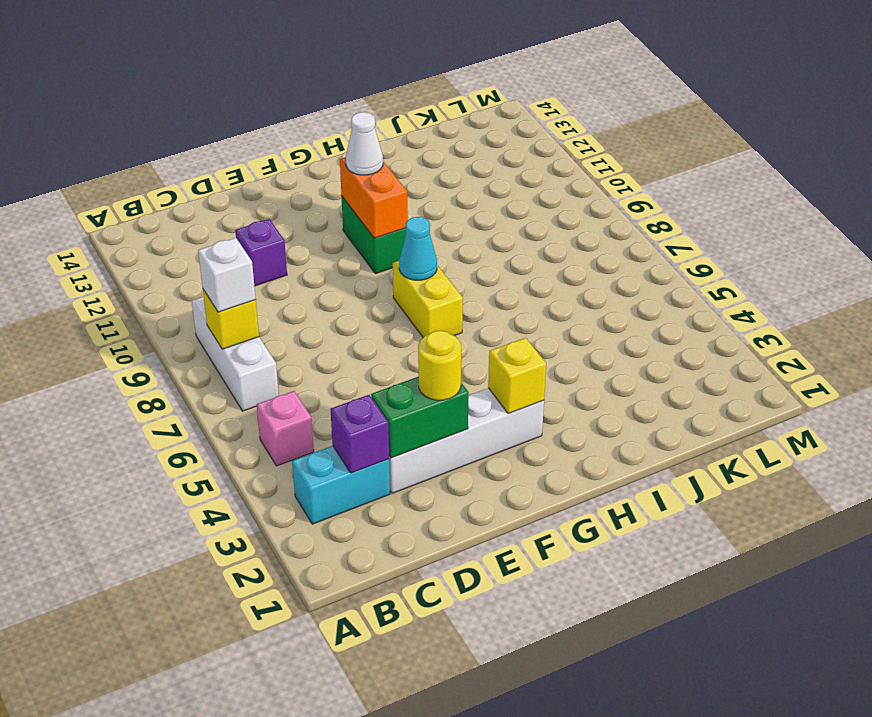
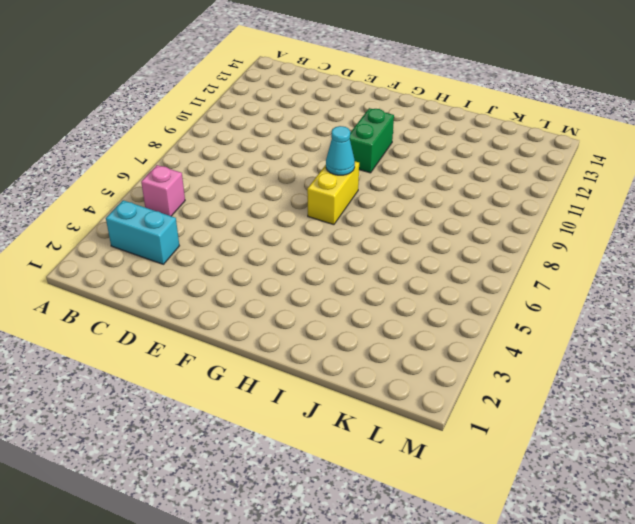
none -> white brick B7:B9 level 1
none -> white brick D3:G3 level 1
none -> purple brick D11 level 1

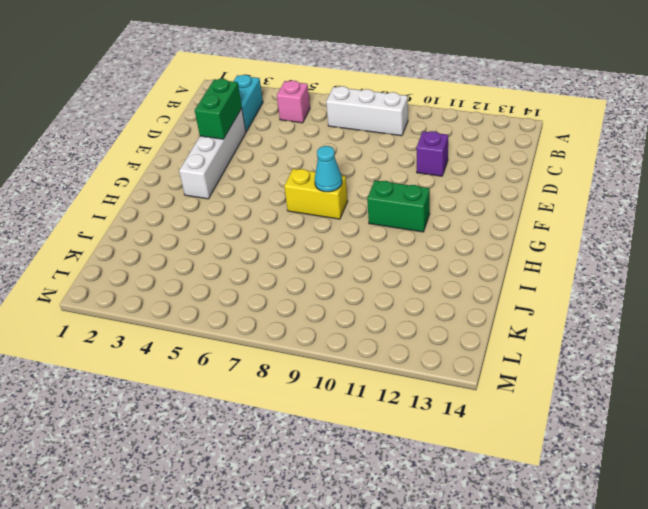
none -> yellow brick B8 level 2
none -> purple brick C3 level 2
none -> yellow brick G3 level 2

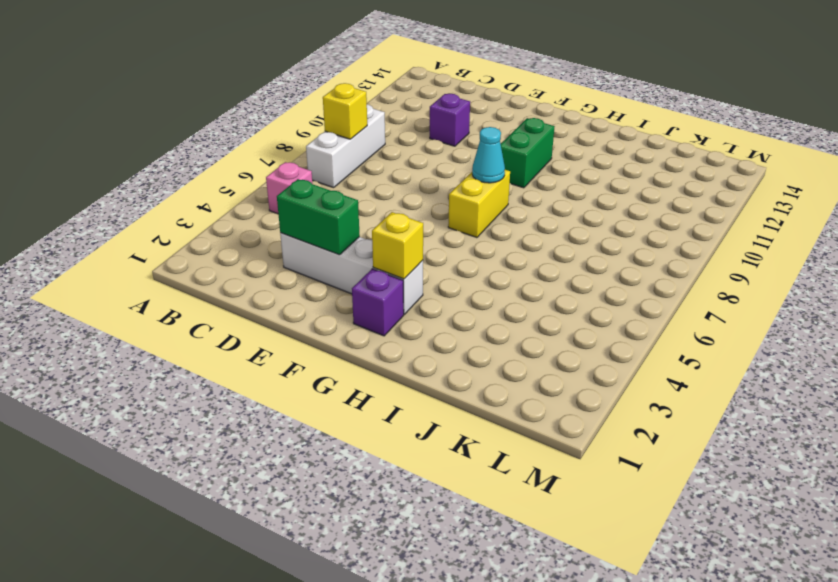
purple brick G2 level 1 -> purple brick C3 level 2
none -> cyan brick B3:C3 level 1
none -> orange brick G10:G11 level 2
none -> white brick B8 level 3

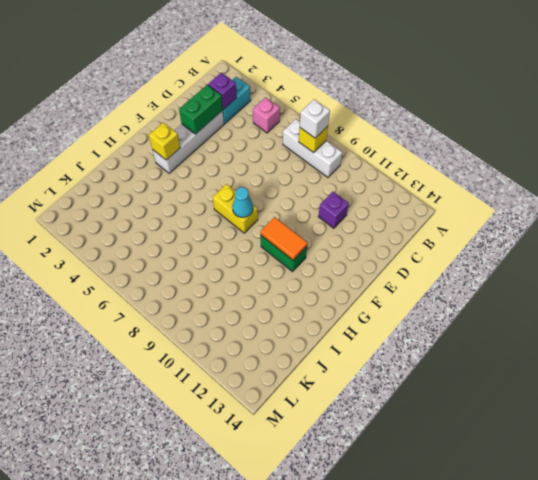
orange tile G10:G11 level 2 -> orange brick G10:G11 level 2
none -> yellow round brick E3 level 3
none -> white cone G11 level 3

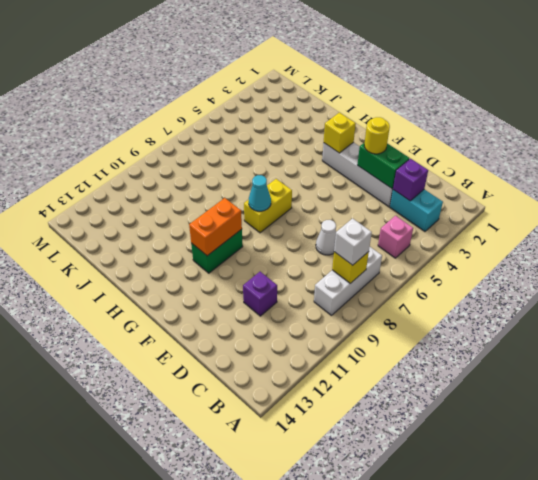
white cone D7 level 1 -> white cone G11 level 3

